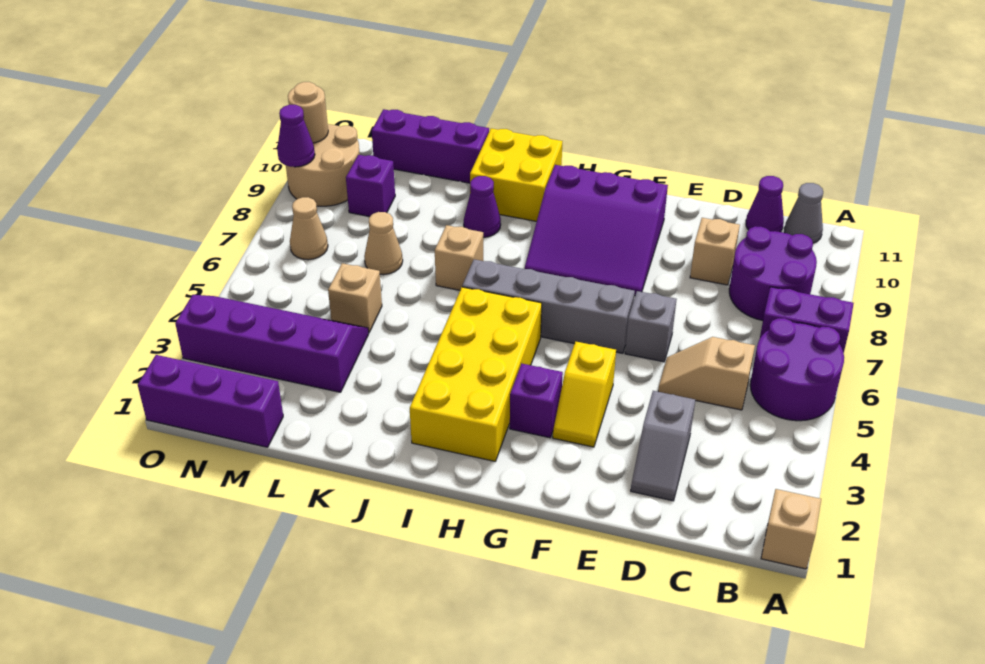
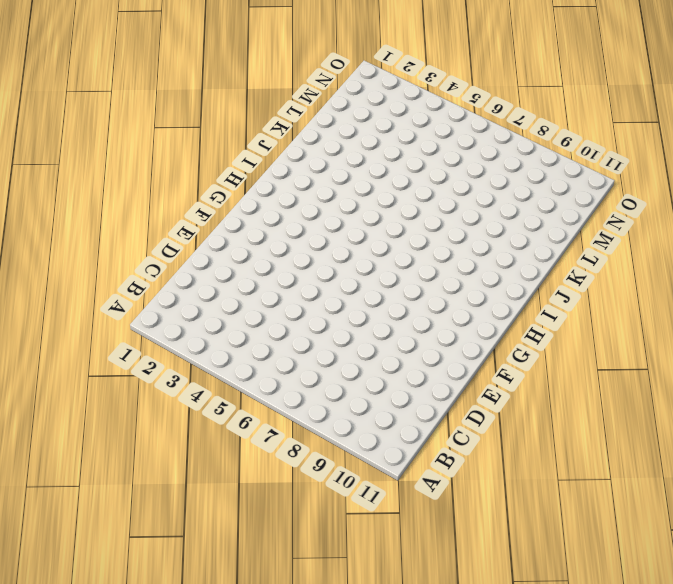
none -> tan brick A1 level 1
none -> purple round brick A5:B6 level 1
none -> purple brick A7:B7 level 1

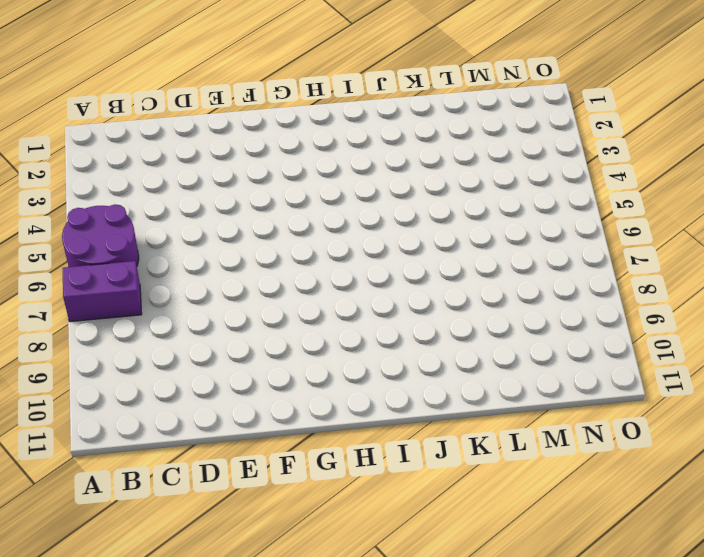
none -> tan brick A1 level 1
none -> purple round brick B8:C9 level 1
none -> grey cone B11 level 1

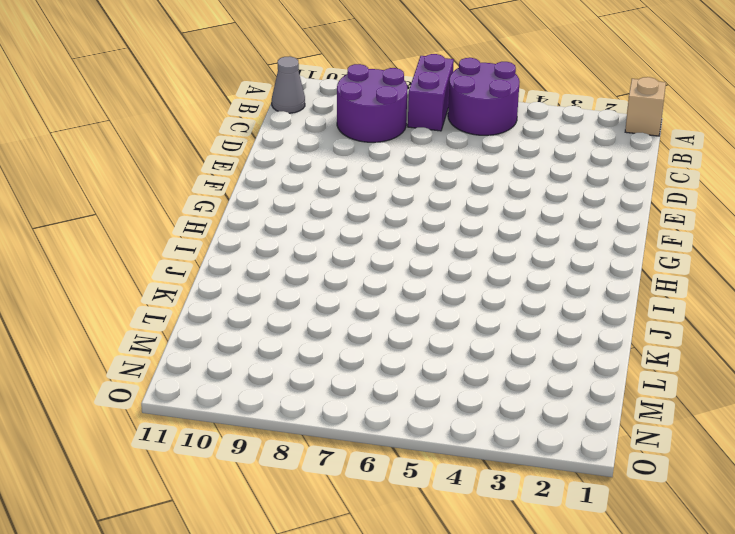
none -> tan slope C5:D5 level 1 top C
none -> purple cone C11 level 1
none -> grey slope D2:D3 level 1 top 3

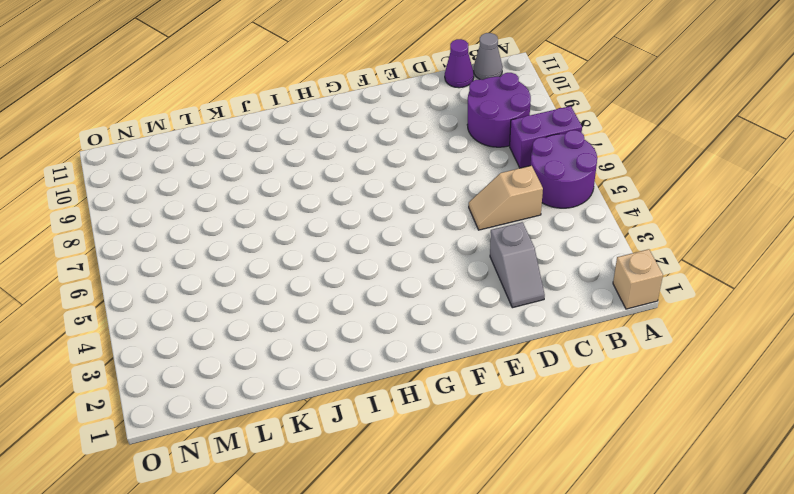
none -> tan brick D9 level 1
none -> grey brick E6 level 1
none -> yellow slope F3:F4 level 1 top 4

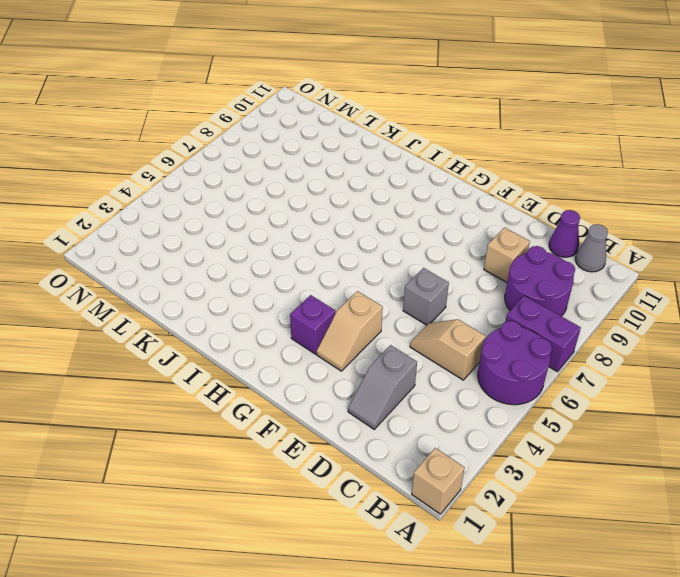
tan slope F3:F4 level 1 top 4 -> yellow slope F3:F4 level 1 top 4
none -> grey brick F6:I6 level 1
none -> purple slope F8:H10 level 1 top 10
none -> yellow brick H2:I5 level 1

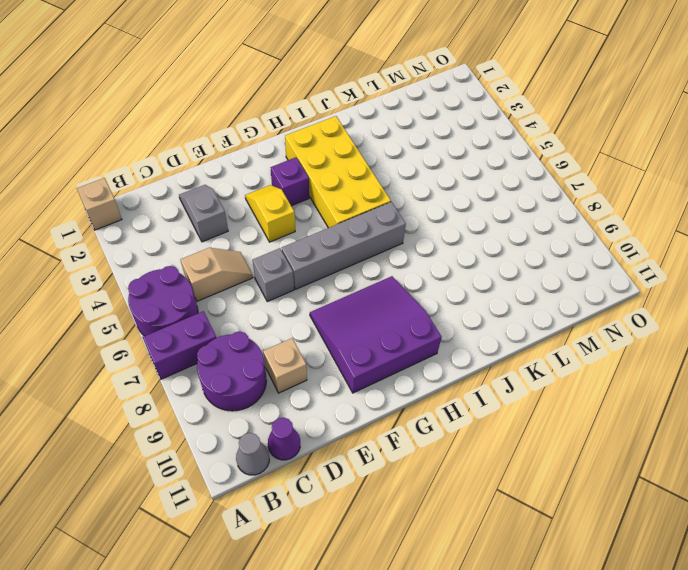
none -> yellow brick I10:J11 level 1
none -> tan brick J7 level 1
none -> purple cone J9 level 1

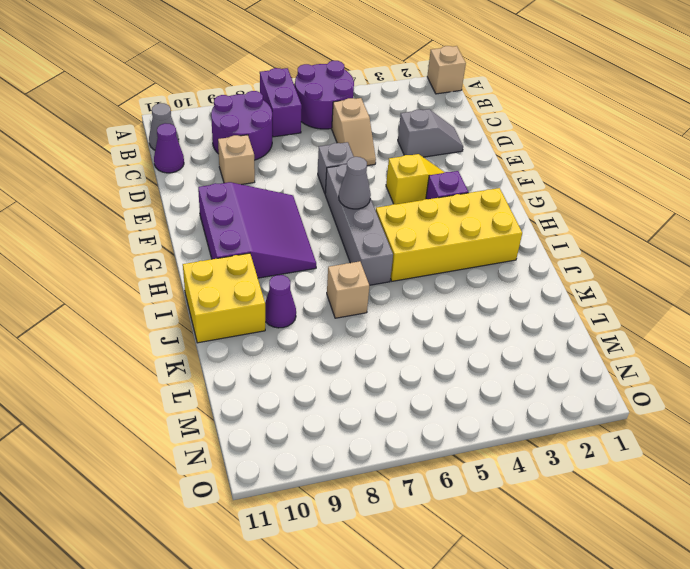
grey cone G6 level 2 -> none
none -> purple brick K11:M11 level 1
none -> purple slope L3:O4 level 1 top 3
none -> tan brick L5 level 1

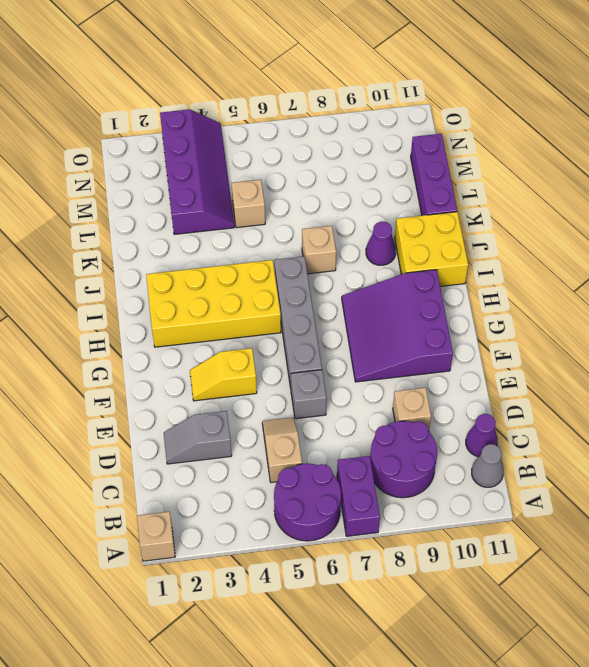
none -> purple brick G3 level 1
none -> tan cone L7 level 1
none -> purple brick M1:O1 level 1

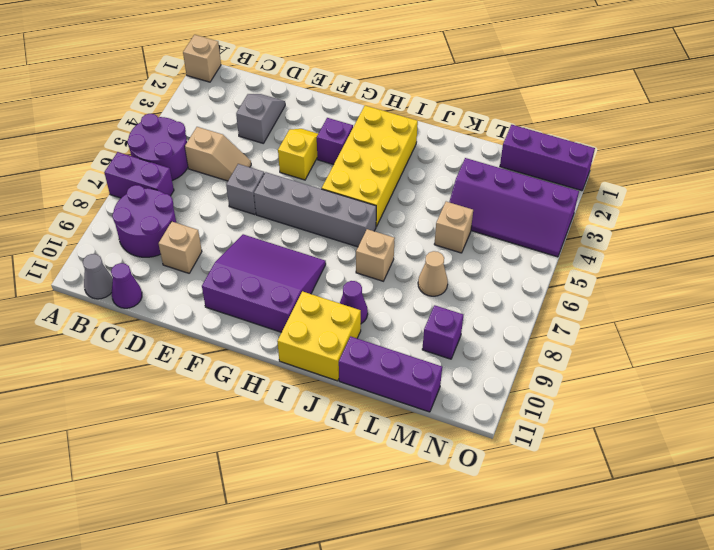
none -> tan cone N7 level 1
none -> tan round brick N9:O10 level 1
none -> purple cone O9 level 2

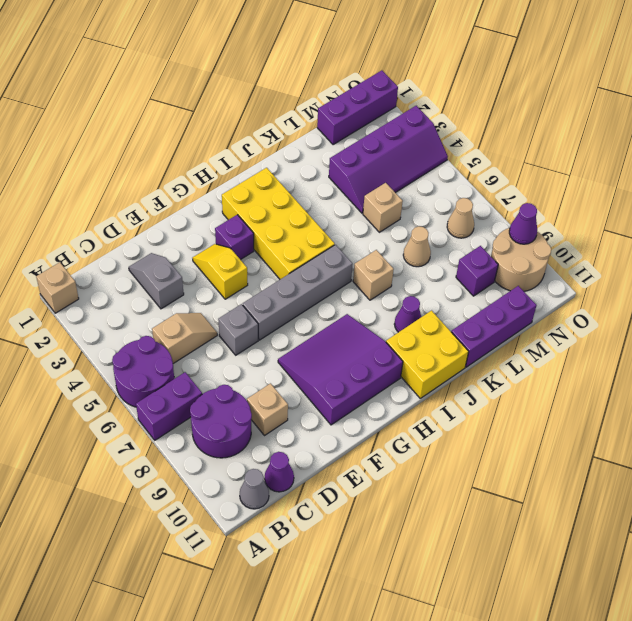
none -> tan round brick O10 level 2

